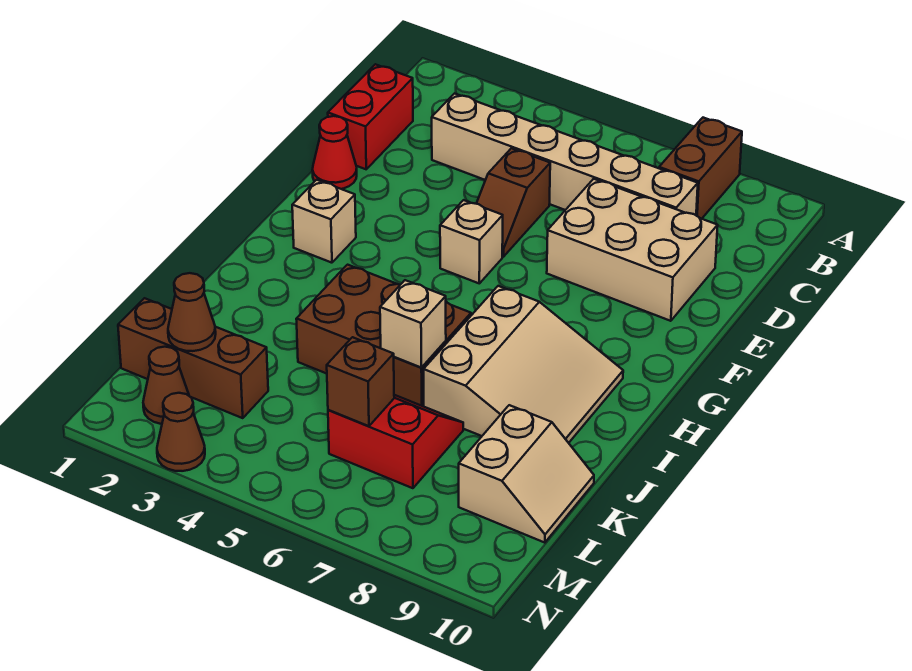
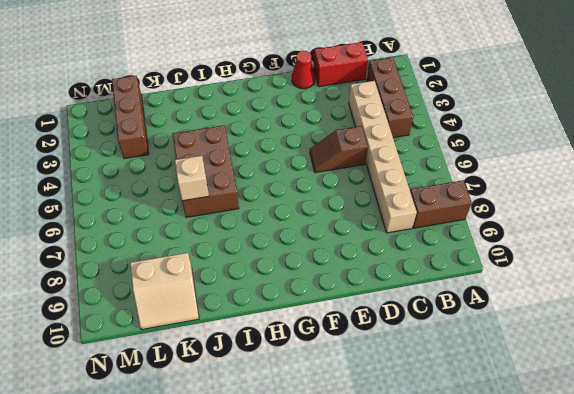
brown brick B2:B4 level 1 -> none
none -> tan brick D7:E9 level 1
none -> tan brick F5 level 1
none -> tan brick G2 level 1

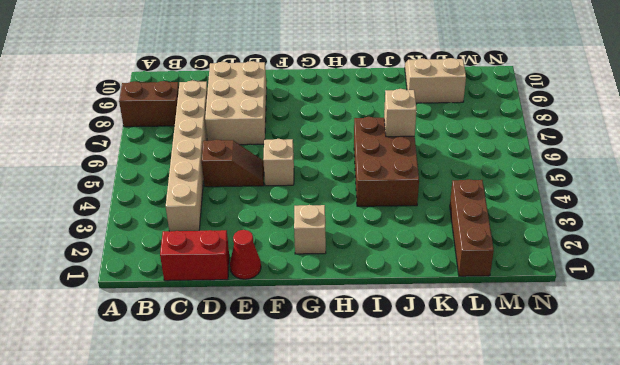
none -> tan slope H7:J9 level 1 top 7
none -> red slope K6:L7 level 1 top L
none -> brown cone M2 level 1

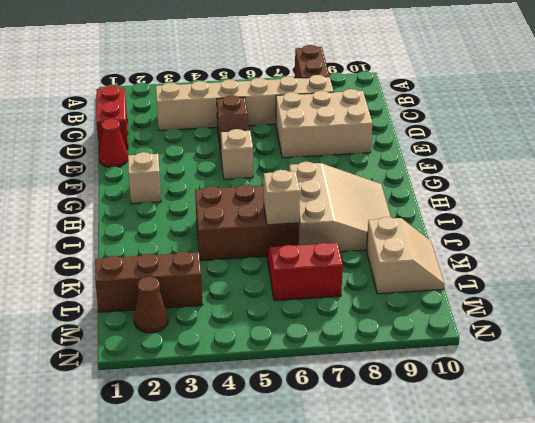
none -> brown cone N3 level 1
none -> brown cone L2 level 2
none -> brown brick L6 level 2

